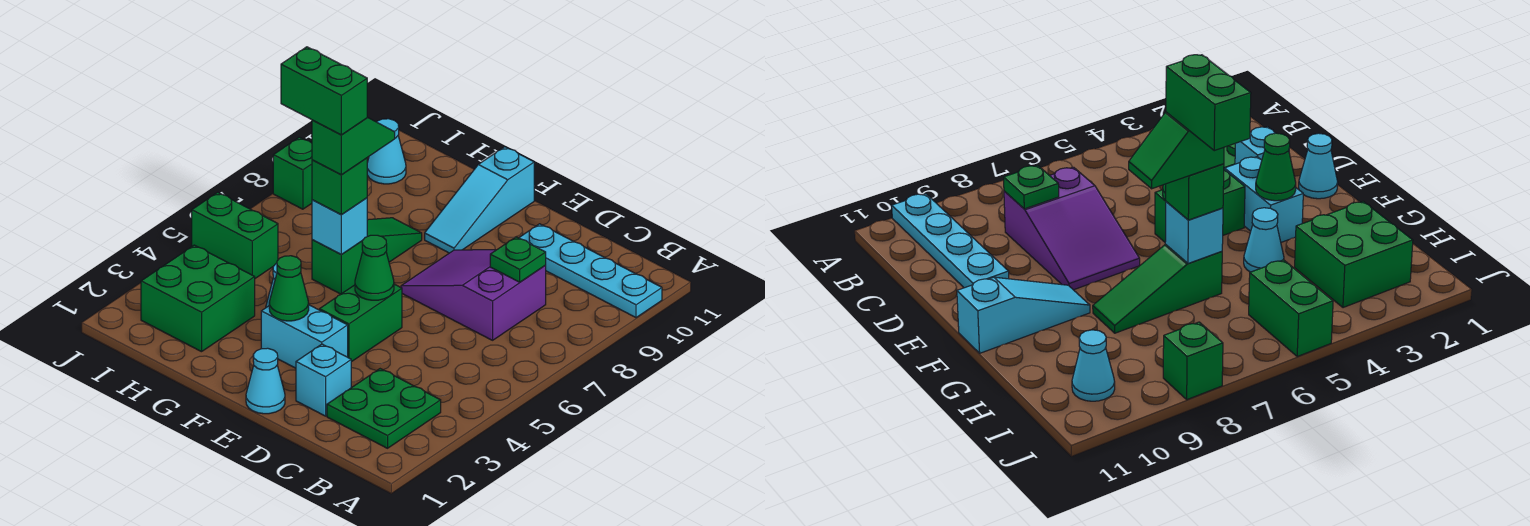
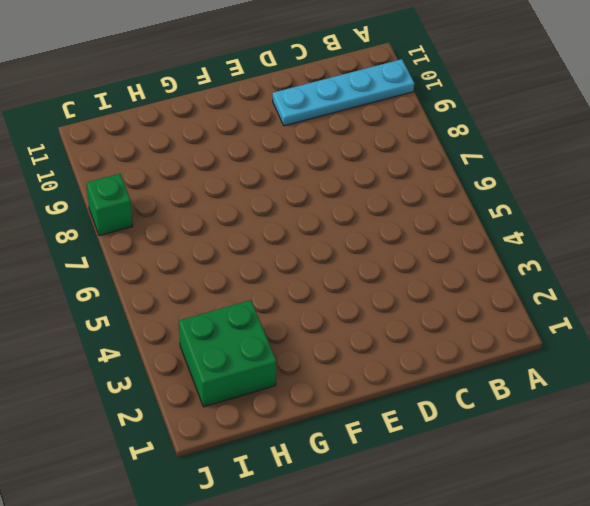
none -> green plate B2:C3 level 1
none -> purple slope C7:E8 level 1 top C
none -> cyan brick D2 level 1

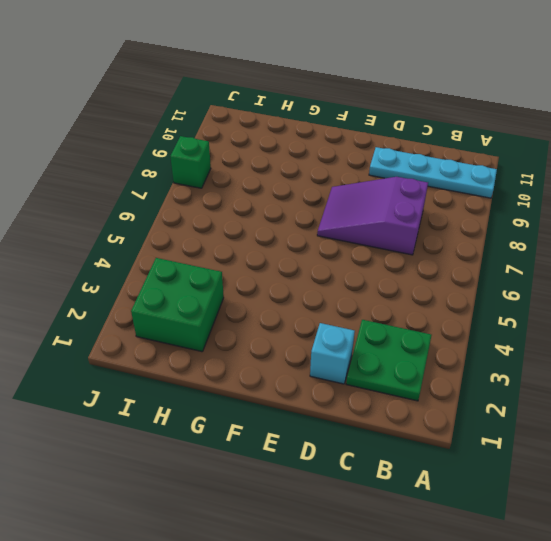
none -> cyan cone E1 level 1
none -> cyan brick E3:F3 level 1
none -> green brick E4:E5 level 1

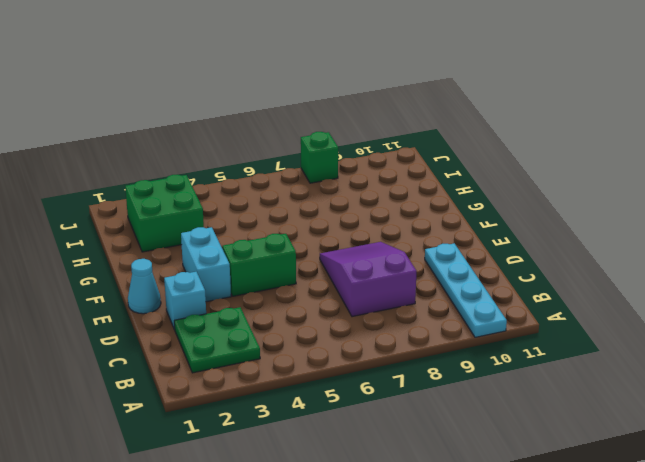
none -> cyan slope F9:F11 level 1 top 11
none -> cyan cone G4 level 1
none -> green slope G6:G8 level 1 top 6

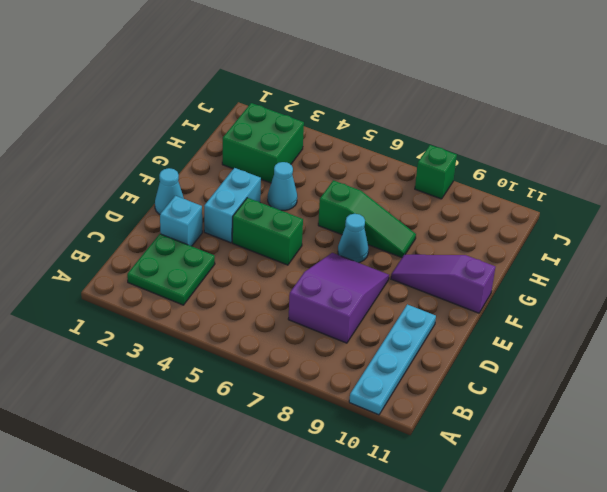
cyan cone F7 level 1 -> cyan cone I10 level 1
purple slope F9:F11 level 1 top 11 -> cyan slope F9:F11 level 1 top 11
none -> green brick I5:J5 level 1
none -> green plate C8 level 2
none -> green cone E5 level 2

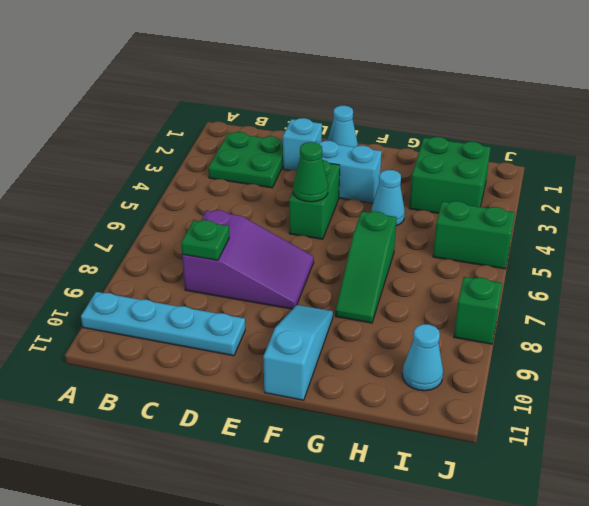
none -> green cone F3 level 2
none -> cyan brick G6 level 2
none -> green brick G6 level 3

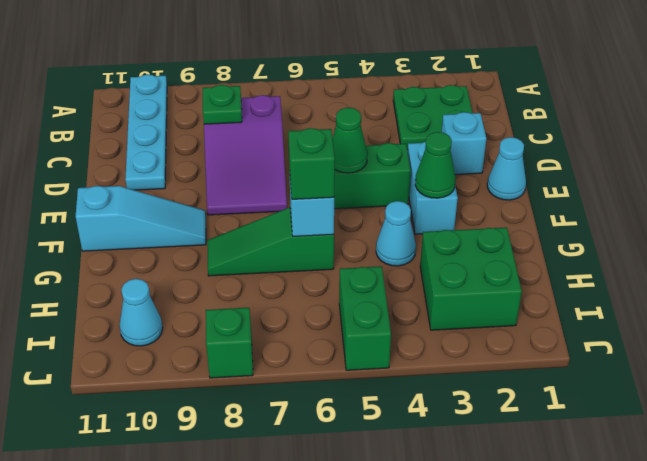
none -> green slope G6:G7 level 4 top 6
none -> green brick G6:H6 level 5

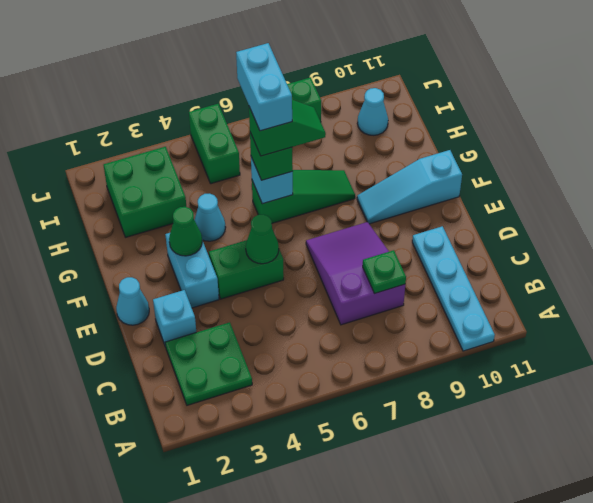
cyan brick G6:H6 level 5 -> green brick G6:H6 level 5

